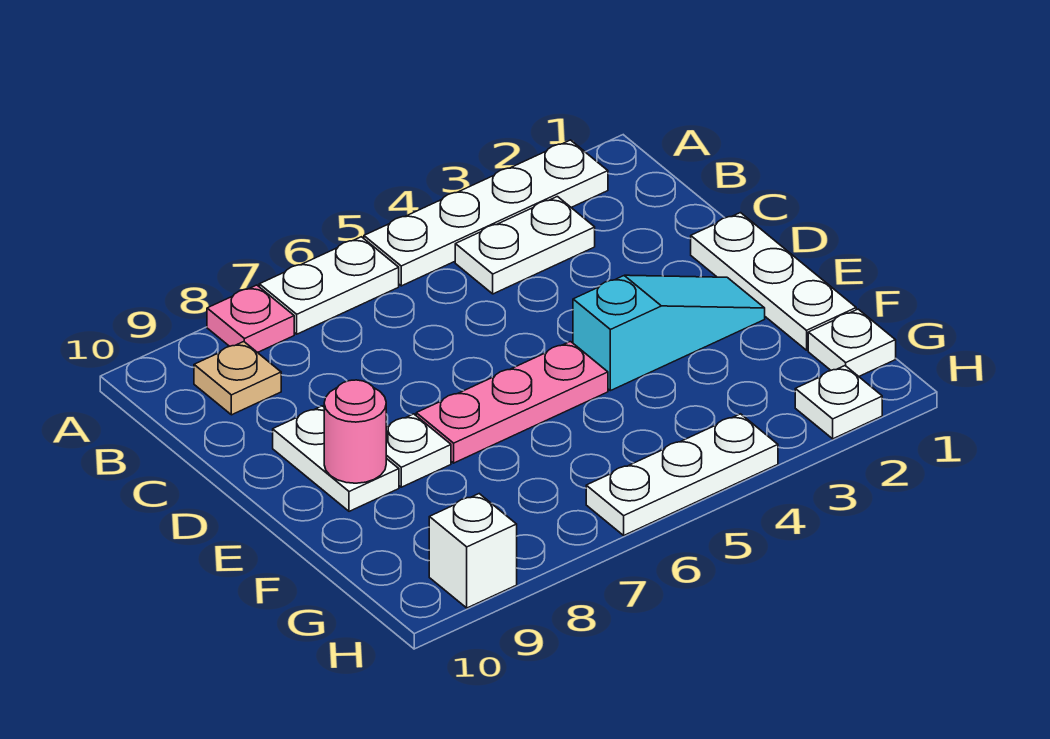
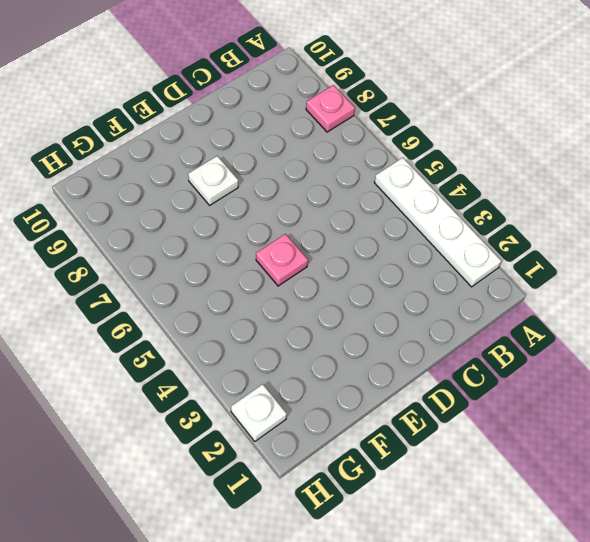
pink plate E5 level 1 -> pink plate E5:E7 level 1
none -> white plate A6:A7 level 1
none -> white plate B3:B4 level 1
none -> tan plate B9 level 1

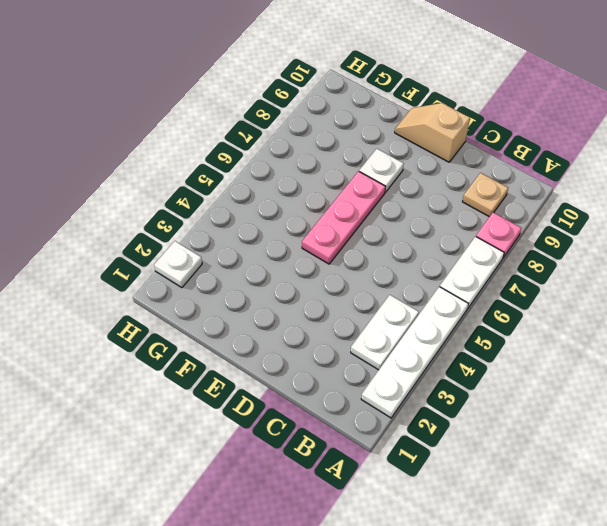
tan slope D10:E10 level 1 top D -> none
none -> white plate D1:F1 level 1
none -> white plate D9:E9 level 1
none -> cyan slope E2:E4 level 1 top 4

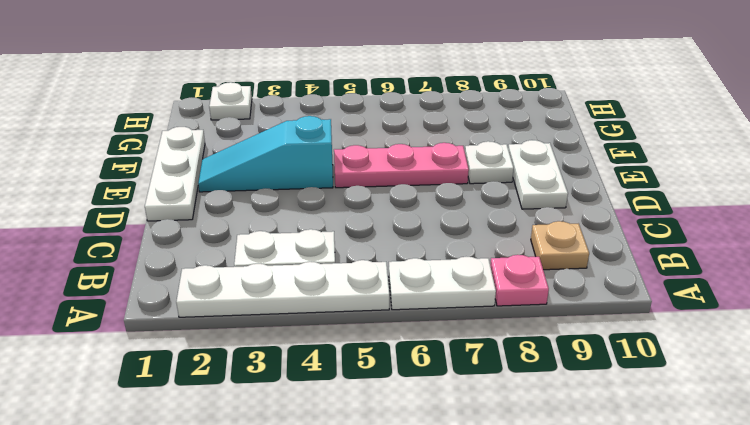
none -> white plate G1 level 1
none -> white plate H4:H6 level 1
none -> white brick H9 level 1

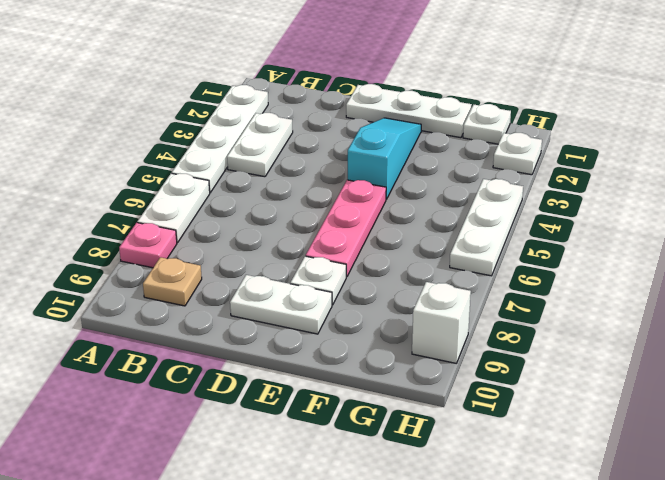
none -> pink round brick E9 level 2

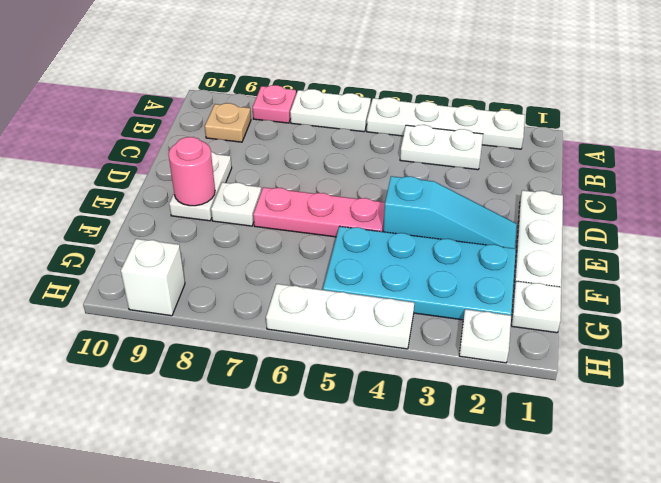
cyan plate F2:G5 level 1 -> none

